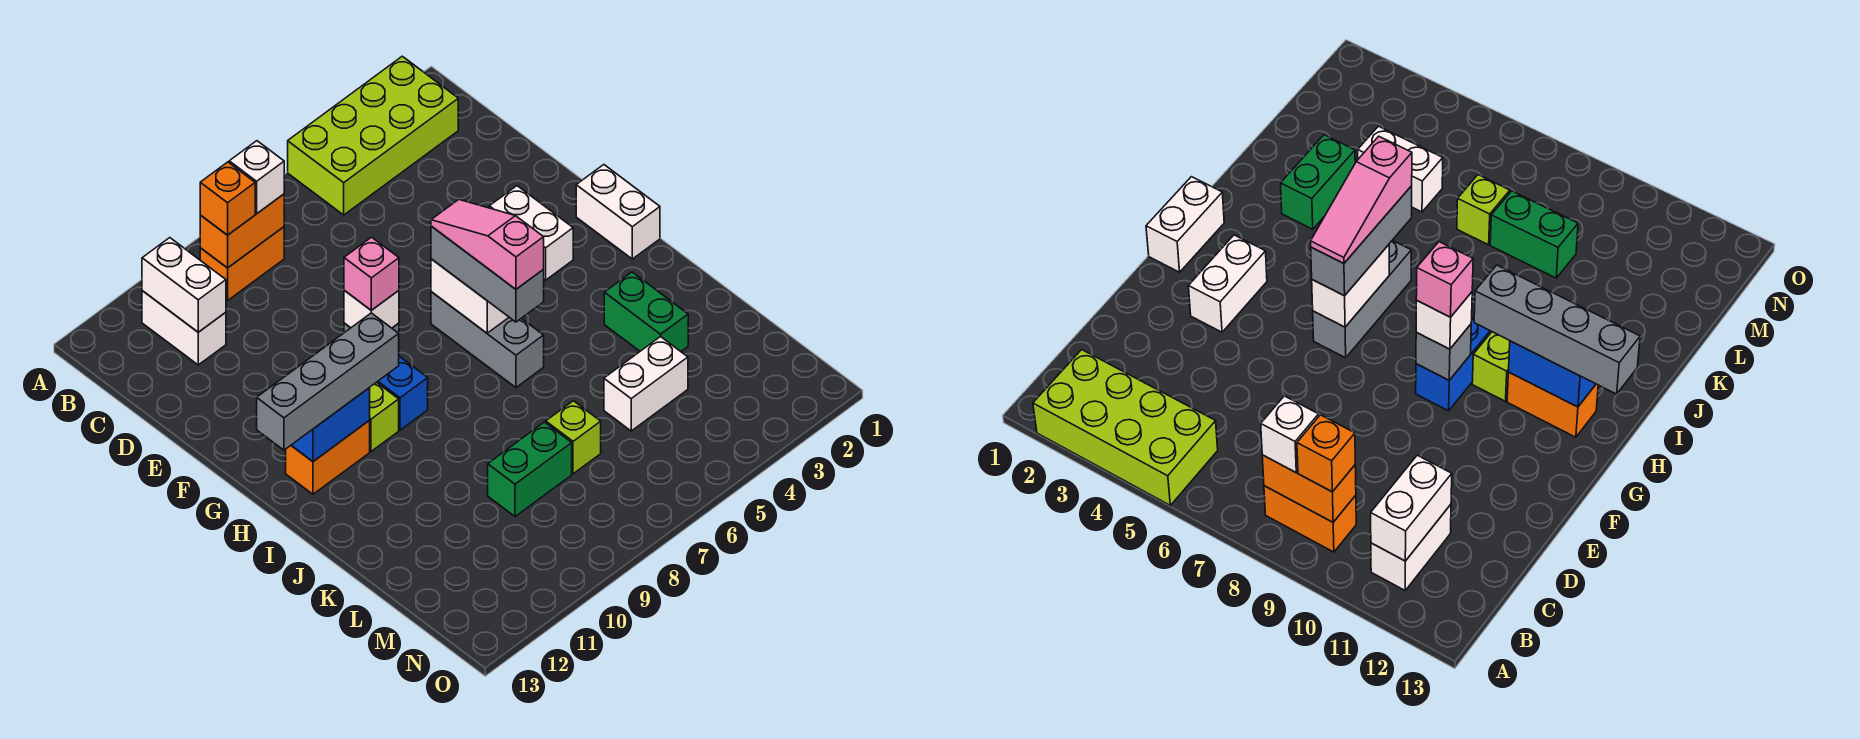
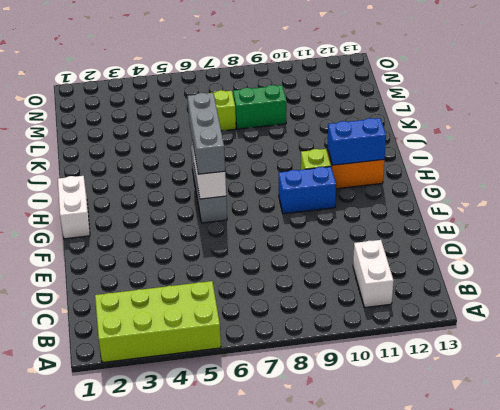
blue brick G9:G10 level 1 -> blue brick G9:H9 level 1
none -> orange brick B8:B9 level 1
none -> white brick F3:G3 level 1
none -> green brick J3:K3 level 1

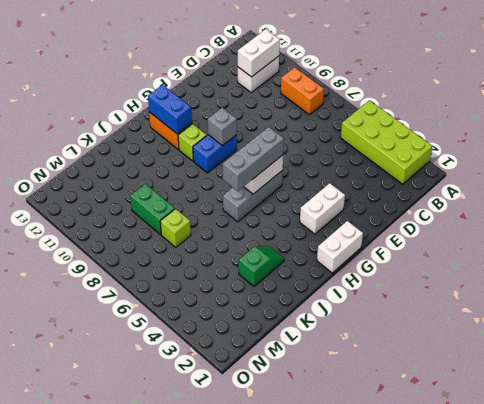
green slope J3:K3 level 1 top K -> green brick J3:K3 level 1
none -> white brick L4:L5 level 1
none -> orange brick B8:B9 level 2
none -> white brick B8 level 3

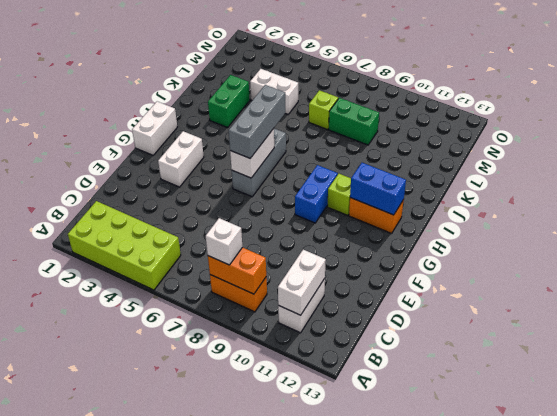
none -> grey brick G9 level 2
none -> orange brick B9 level 3
none -> white brick G9 level 3

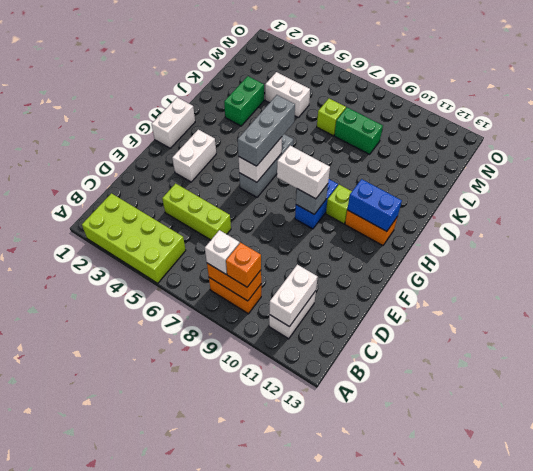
lime brick D4:D6 level 1 -> none
white brick G8:G9 level 3 -> white brick G9 level 3
none -> grey brick H10:H13 level 3
none -> pink slope G6:I6 level 4 top I
none -> pink brick G9 level 4

